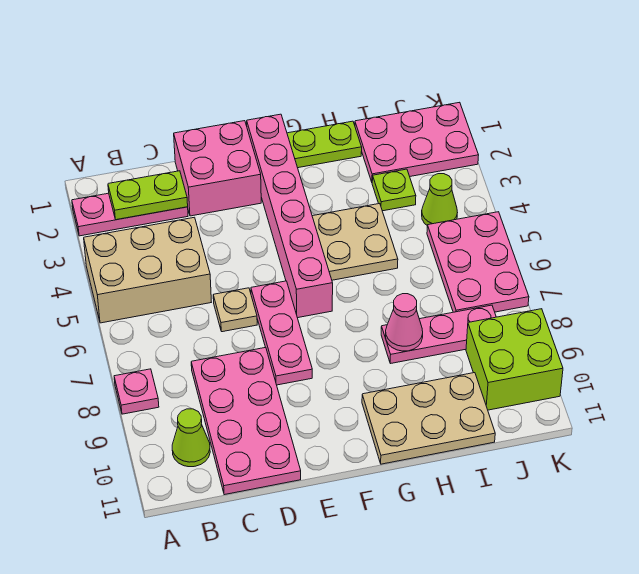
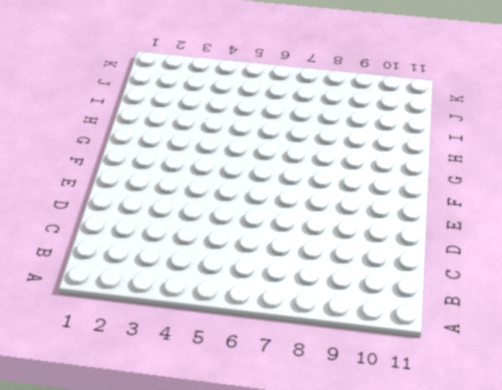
none -> pink plate A2:C2 level 1
none -> tan brick A4:C5 level 1
none -> pink plate A8 level 1

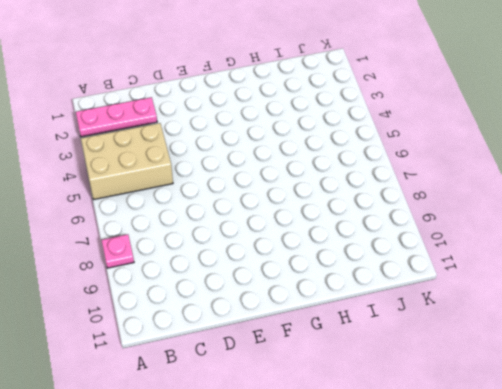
none -> lime cone B10 level 1
none -> pink plate C8:D11 level 1
none -> pink brick D1:E2 level 1

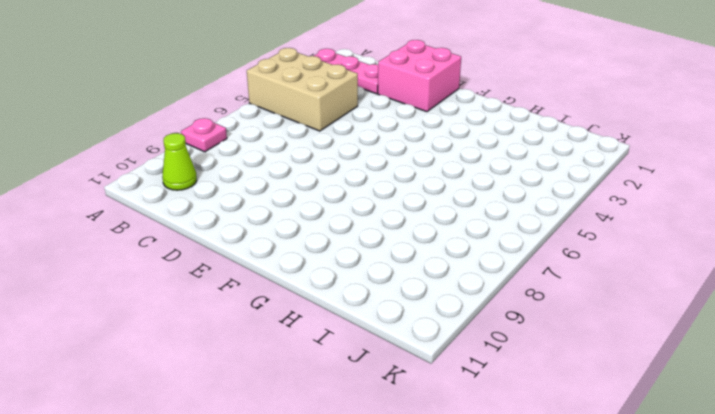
none -> pink plate C8:D11 level 1
none -> tan plate D6 level 1
none -> pink plate E6:E8 level 1

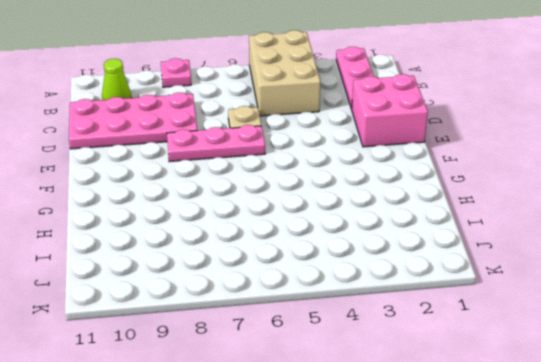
none -> pink brick F1:F6 level 1
none -> lime plate G1:H1 level 1
none -> tan plate G4:H5 level 1

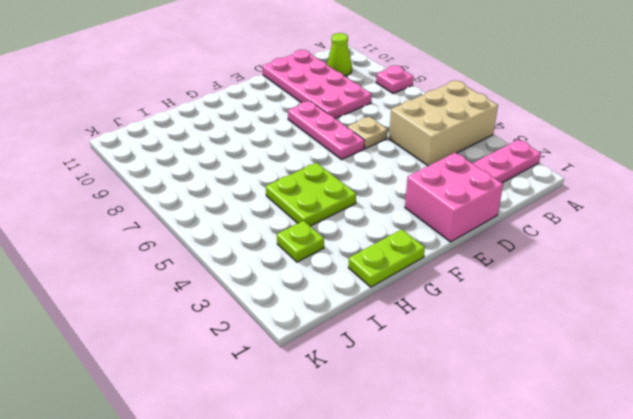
lime plate G4:H5 level 1 -> tan plate G4:H5 level 1
none -> pink brick F1:F6 level 1
none -> tan plate G10:I11 level 1
none -> pink plate H8:J8 level 1

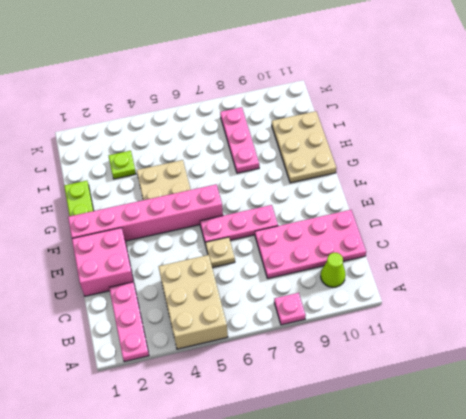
none -> pink plate I1:K2 level 1
none -> lime cone J4 level 1
none -> pink plate J5:K7 level 1

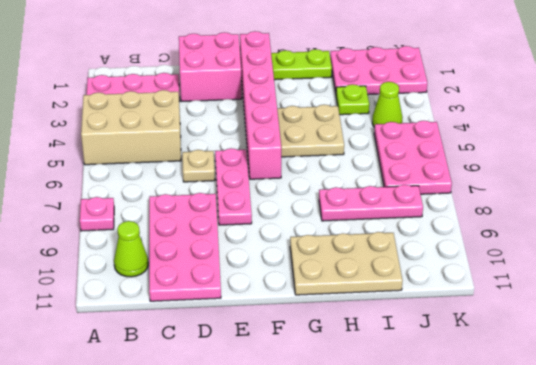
none -> lime brick J9:K10 level 1
none -> lime plate B2:C2 level 2
none -> pink cone H8 level 2

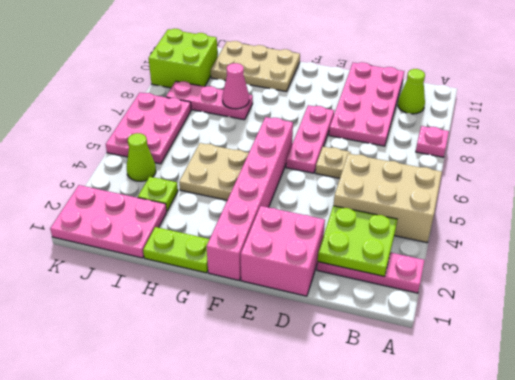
lime plate B2:C3 level 2 -> lime plate B2:C2 level 2

